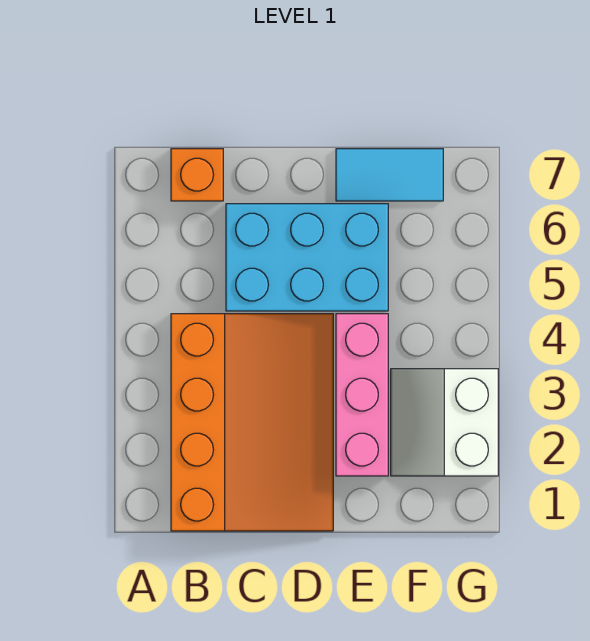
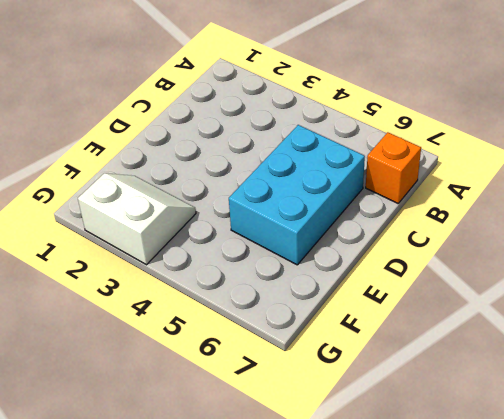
none -> orange slope B1:D4 level 1 top B
none -> pink brick E2:E4 level 1

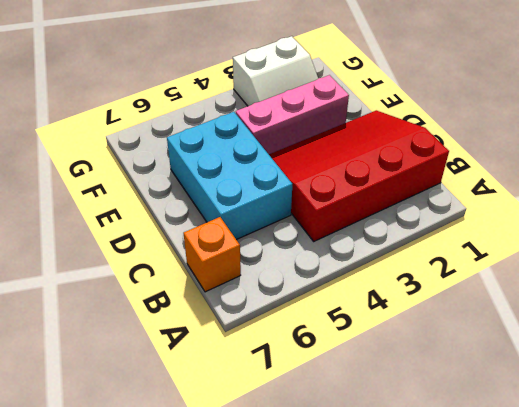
red slope B1:D4 level 1 top B -> orange slope B1:D4 level 1 top B
none -> cyan tile E7:F7 level 1

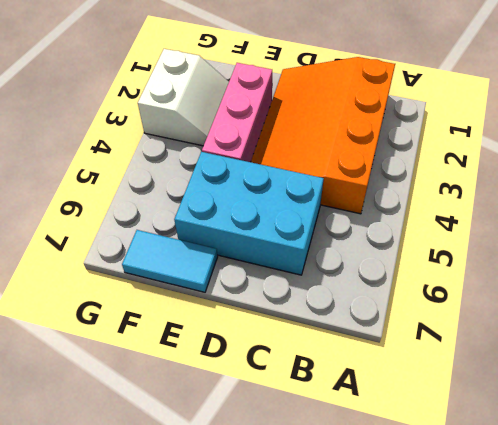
none -> orange brick B7 level 1

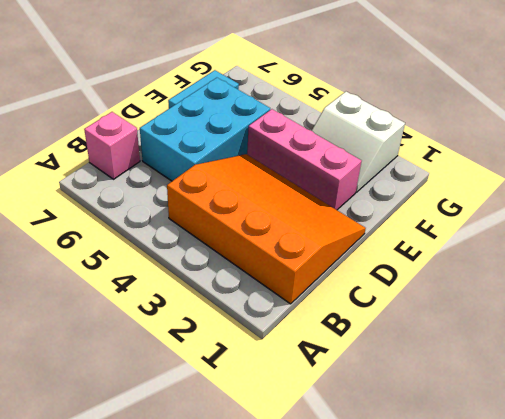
pink brick B7 level 1 -> orange brick B7 level 1

